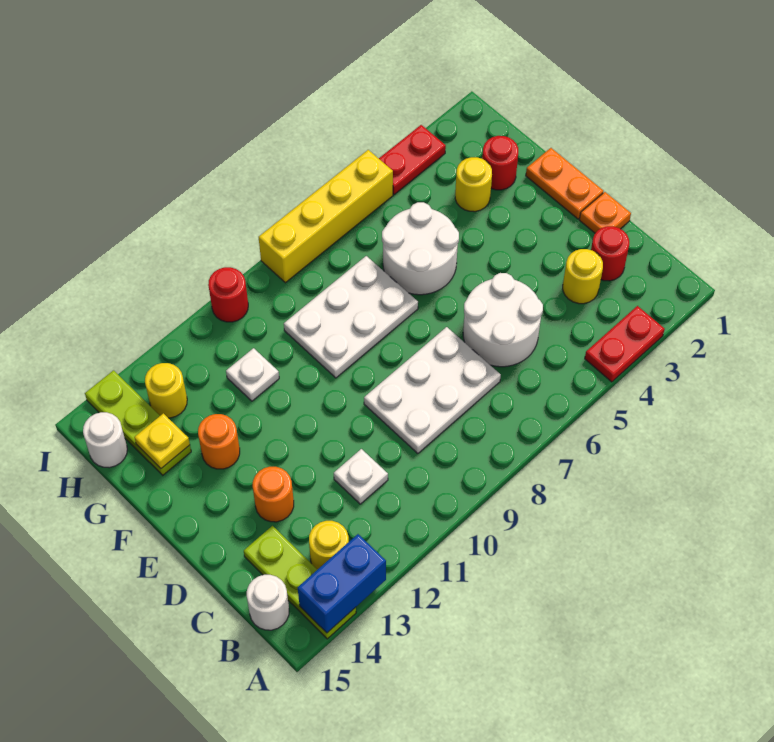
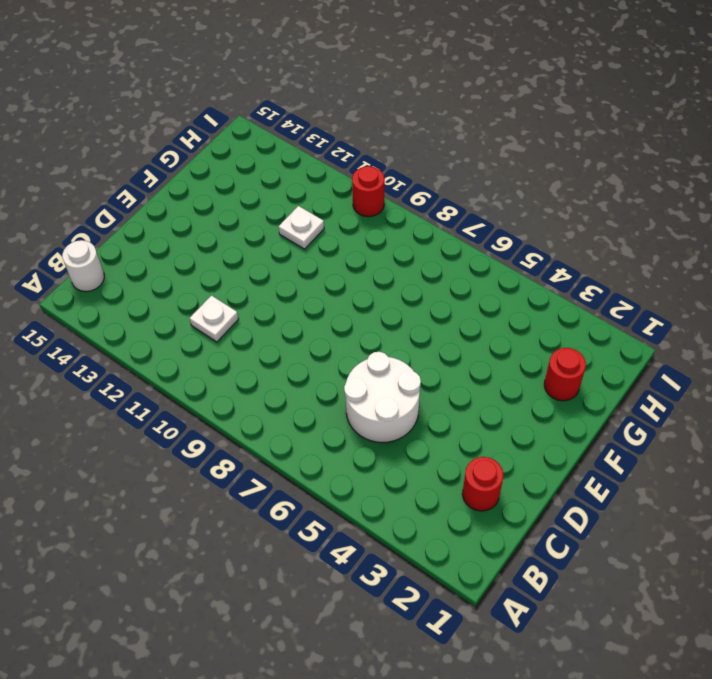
none -> red plate A3:A4 level 1
none -> lime plate A14:C14 level 1
none -> yellow round brick B13 level 1

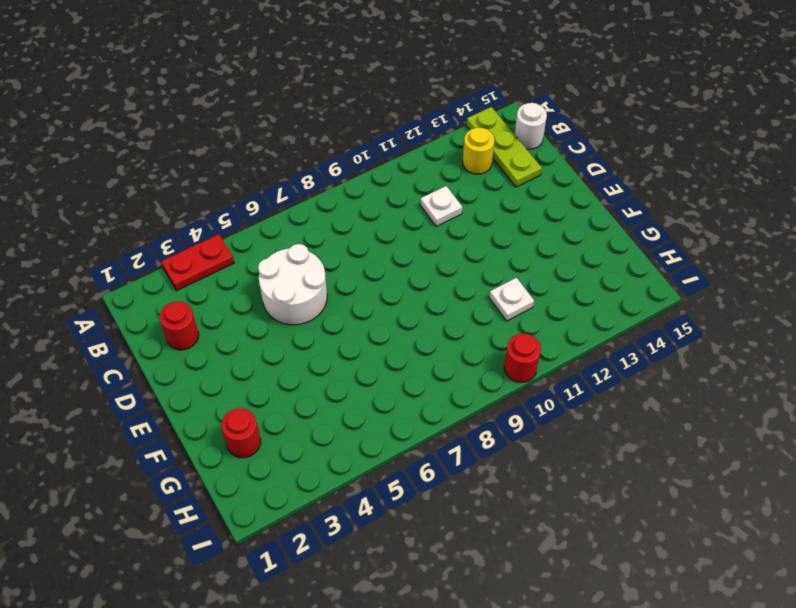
none -> yellow round brick C3 level 1
none -> white plate C7:D9 level 1
none -> orange plate D1 level 1

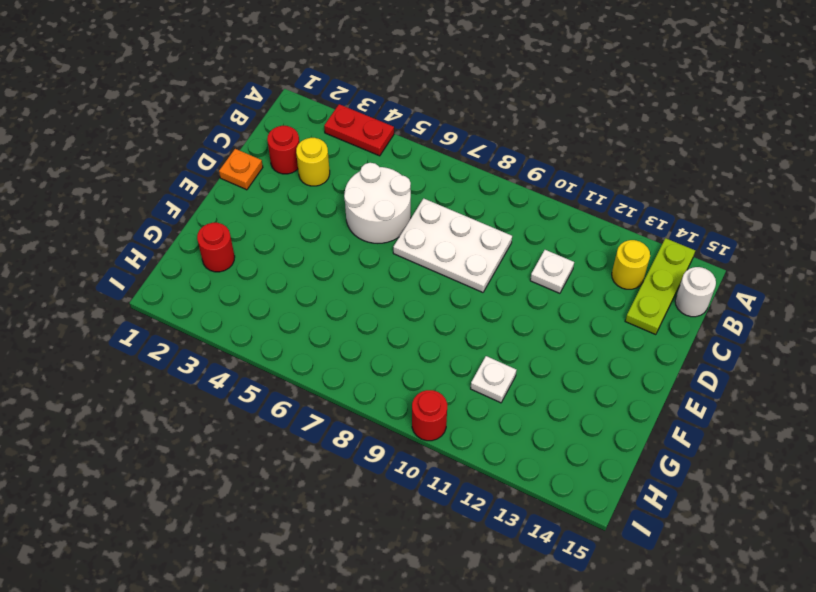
none -> orange round brick D13 level 1
none -> orange plate E1:F1 level 1
none -> white round brick F5:G6 level 1

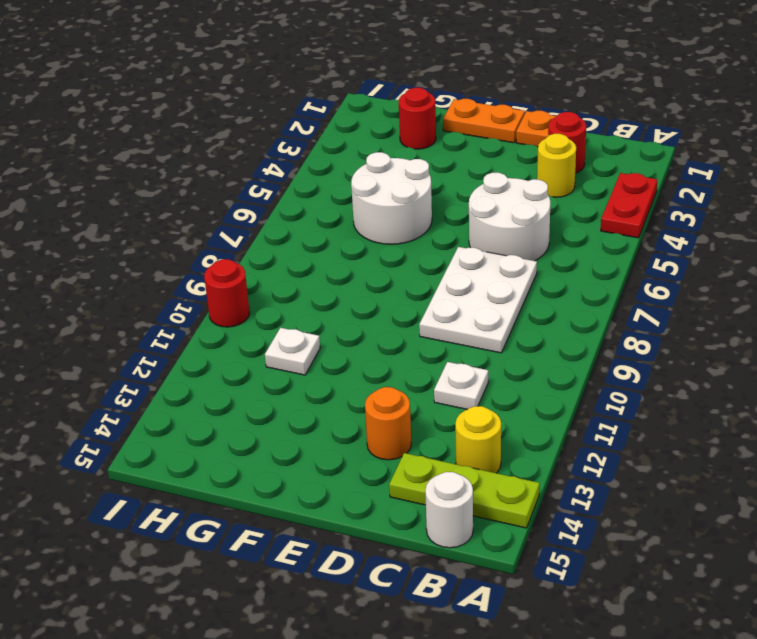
none -> white plate F7:G9 level 1
none -> orange round brick F13 level 1
none -> yellow round brick G3 level 1

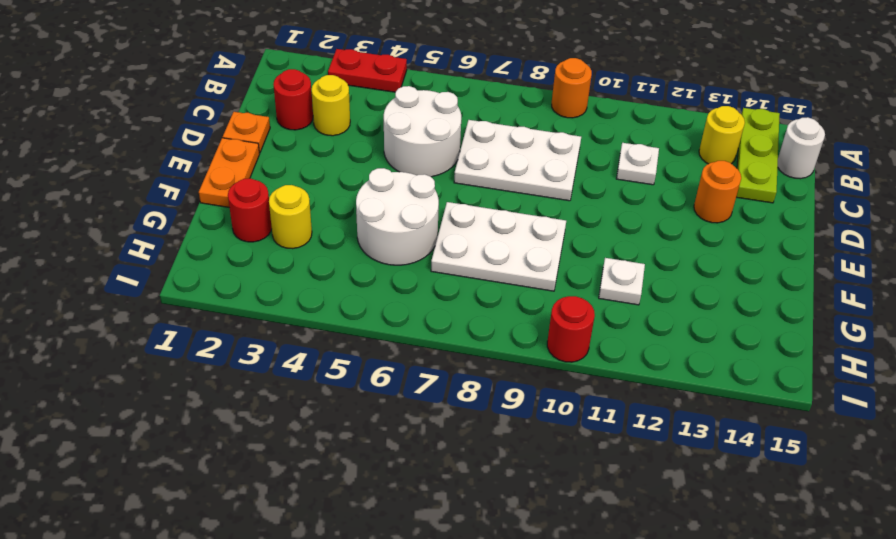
orange round brick A9 level 1 -> orange round brick F13 level 1
none -> lime plate G14:I14 level 1
none -> yellow round brick H13 level 1
none -> white round brick H15 level 1

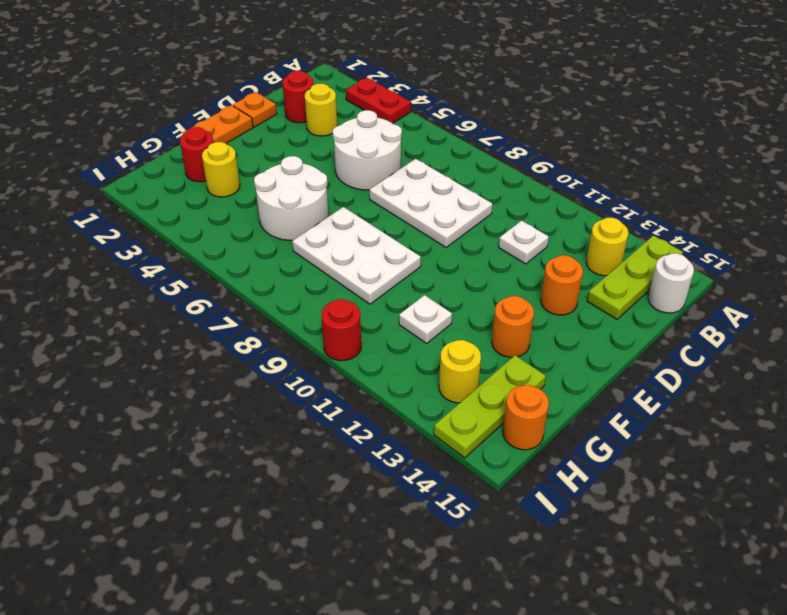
orange round brick H15 level 1 -> white round brick H15 level 1
none -> red plate I3:I4 level 1
none -> yellow brick I5:I8 level 1
none -> blue brick A13:A14 level 2

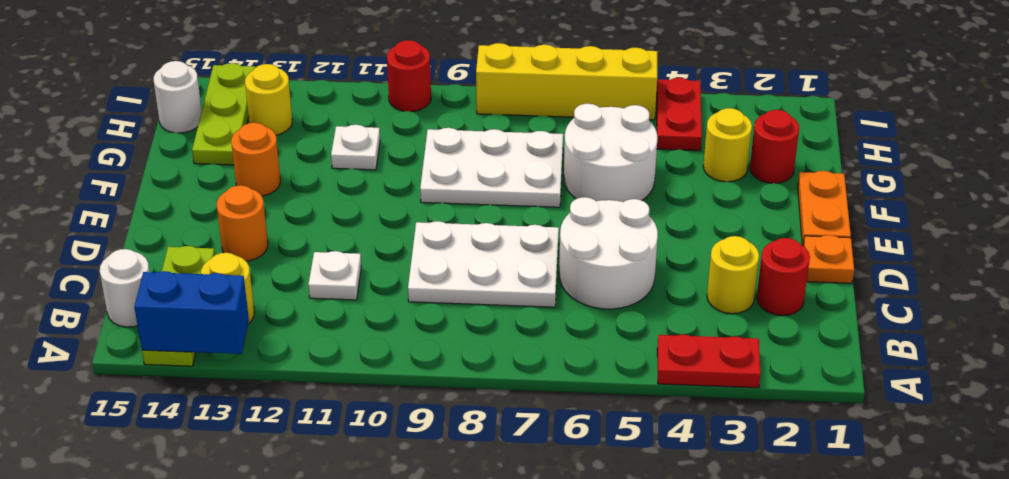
red plate H4:I4 level 1 -> red plate I3:I4 level 1
none -> yellow plate G14 level 2

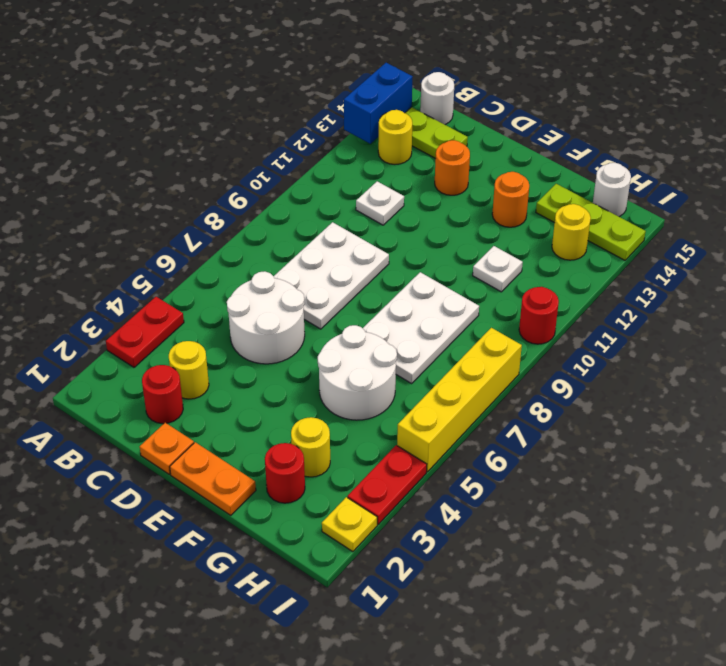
yellow plate I2 level 1 -> yellow plate G14 level 2

